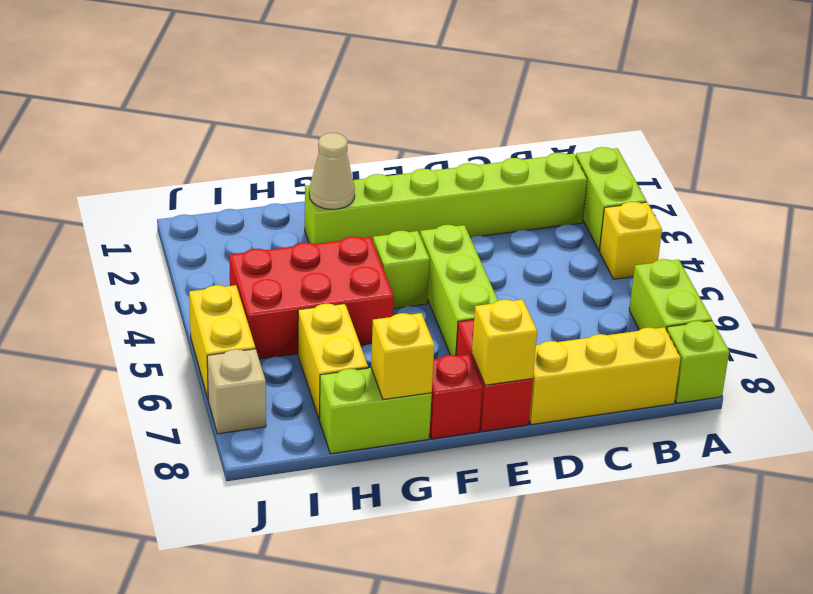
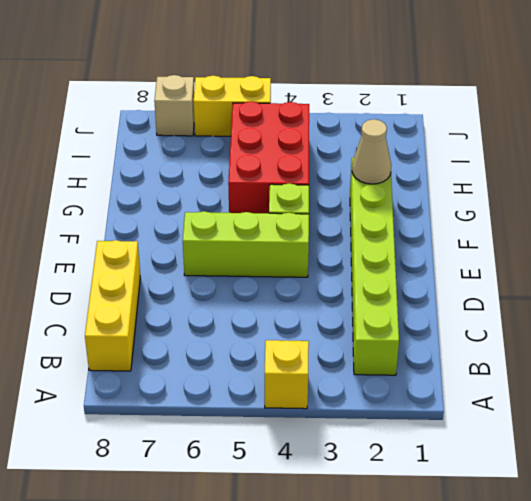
none -> lime brick A2:A3 level 1
none -> lime brick A6:A7 level 1
none -> lime brick A8 level 1

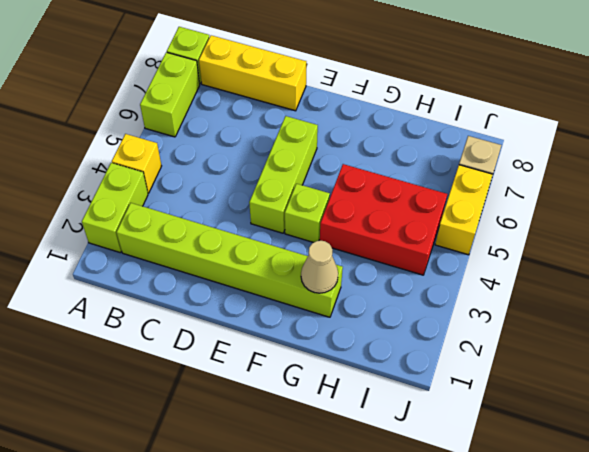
none -> red brick E7:E8 level 1
none -> red brick F8 level 1
none -> lime brick G8:H8 level 1

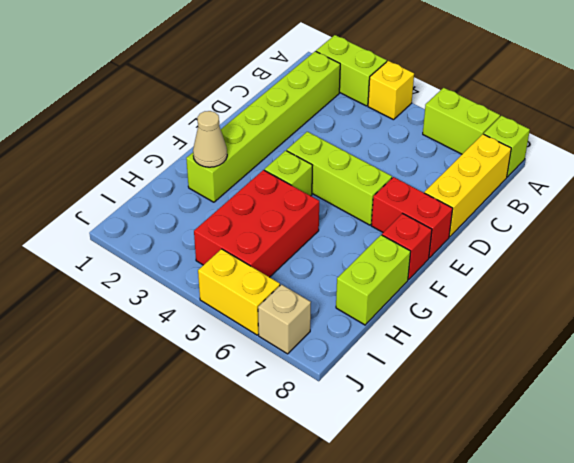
none -> yellow brick H6:H7 level 1
none -> yellow brick E8 level 2
none -> yellow brick G8 level 2

